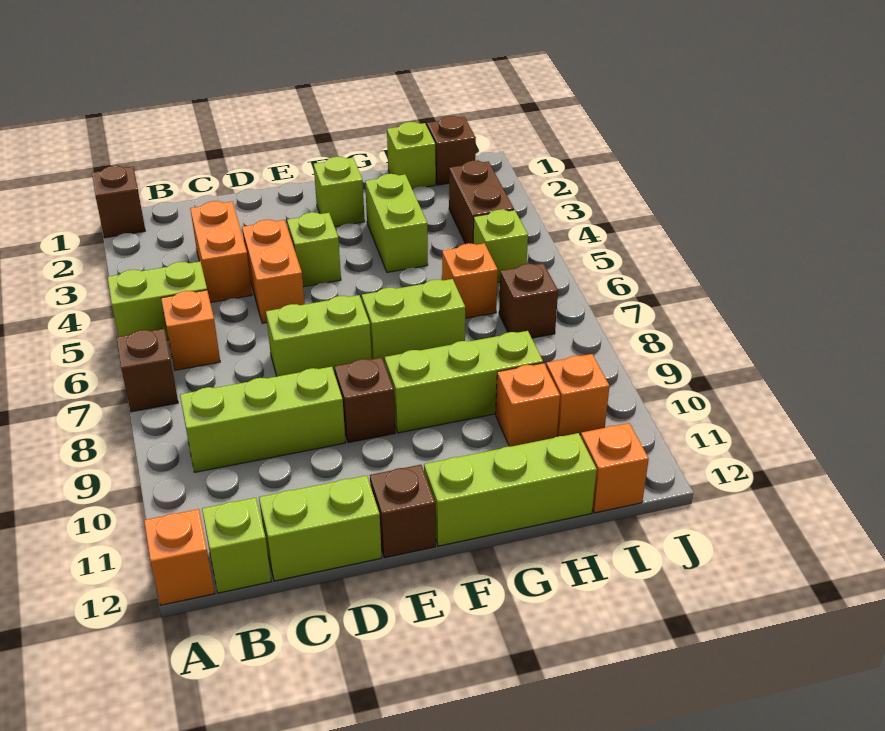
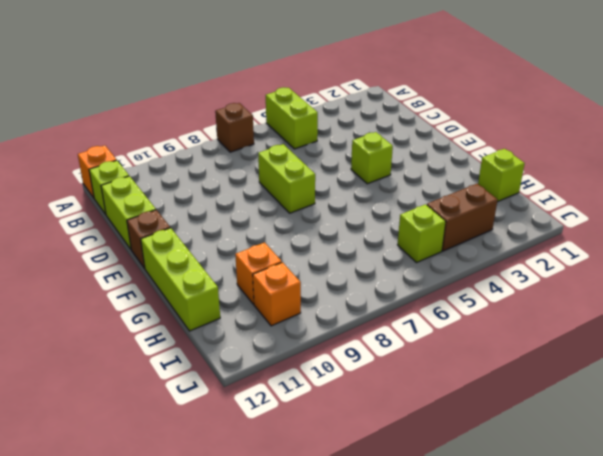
none -> brown brick A1 level 1
none -> orange brick B6 level 1
none -> lime brick B9:D9 level 1

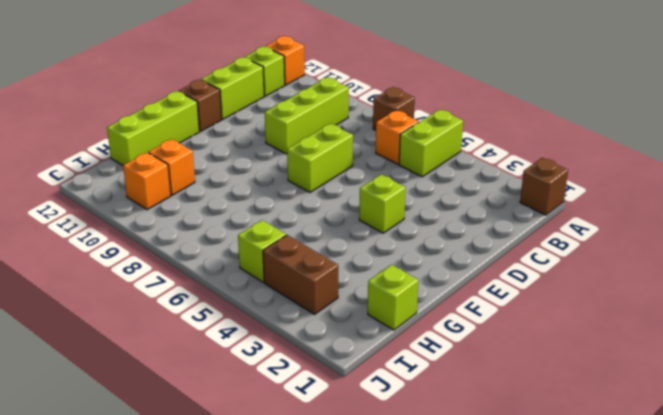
none -> orange brick C3:C4 level 1
none -> orange brick D4:D5 level 1
none -> brown brick E9 level 1

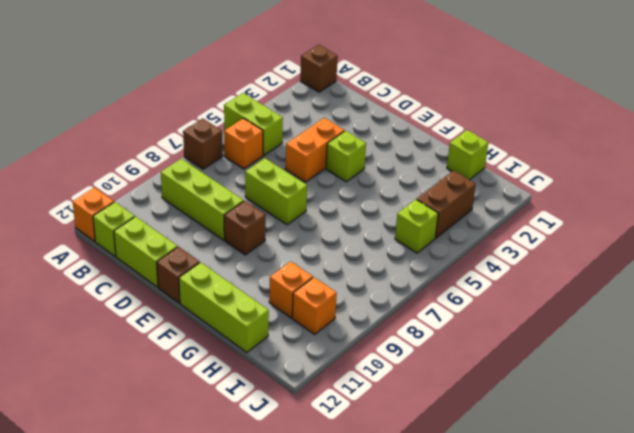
none -> orange brick C3:C4 level 1
none -> lime brick F2 level 1
none -> lime brick F7:G7 level 1

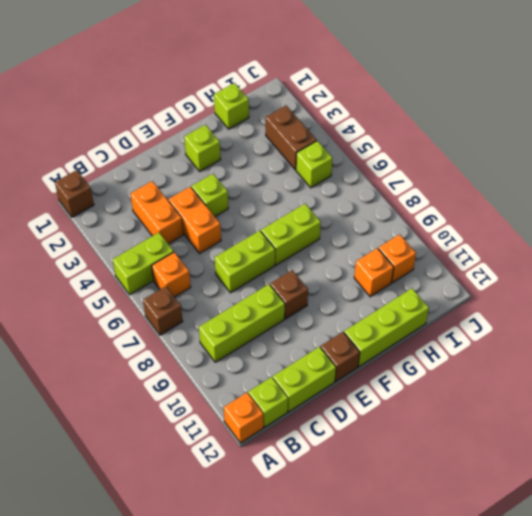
none -> lime brick F9:H9 level 1
none -> lime brick G3:G4 level 1
none -> orange brick H6 level 1

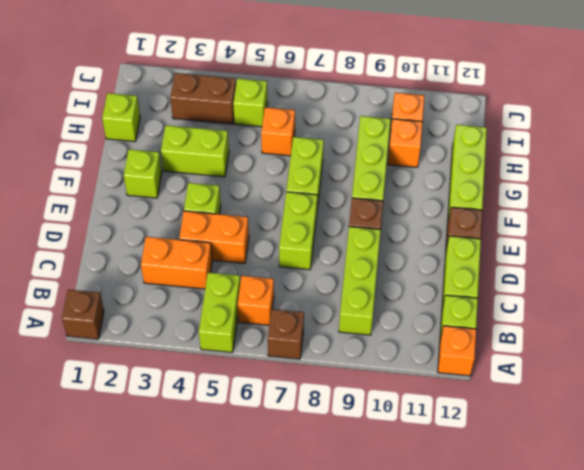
none -> brown brick I1 level 1
none -> brown brick I7 level 1
none -> orange brick I12 level 1

